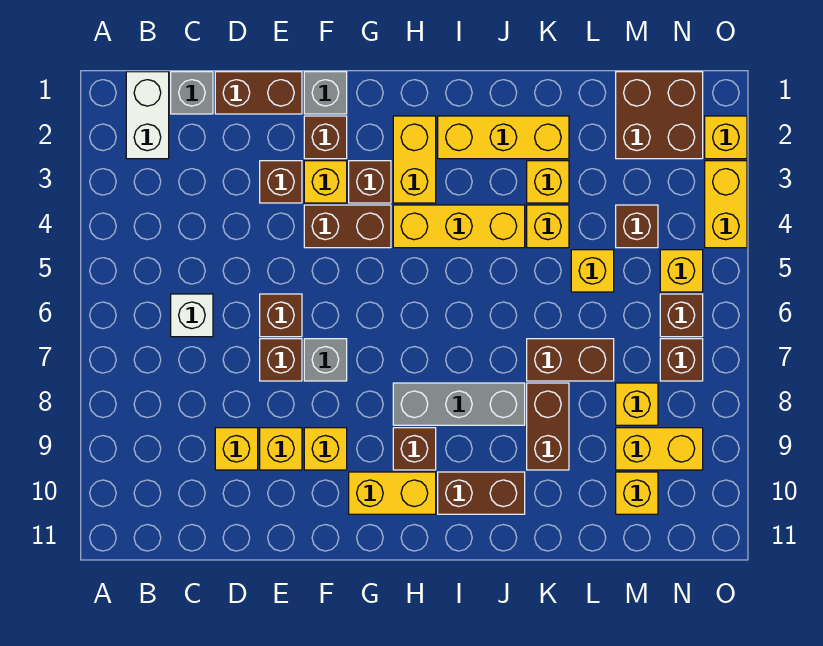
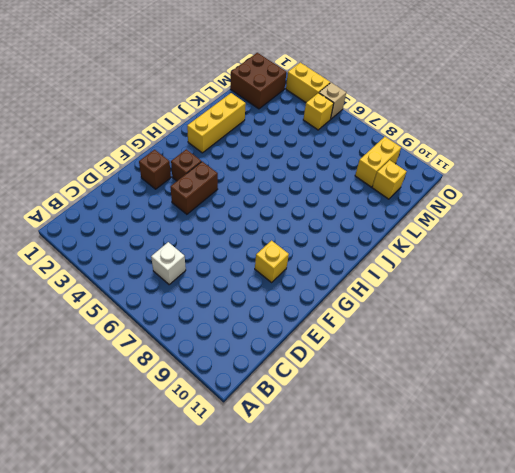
tan brick O5 level 1 -> none
none -> white brick B1:B2 level 1
none -> grey brick C1 level 1
none -> brown brick D1:E1 level 1
none -> yellow brick D9 level 1

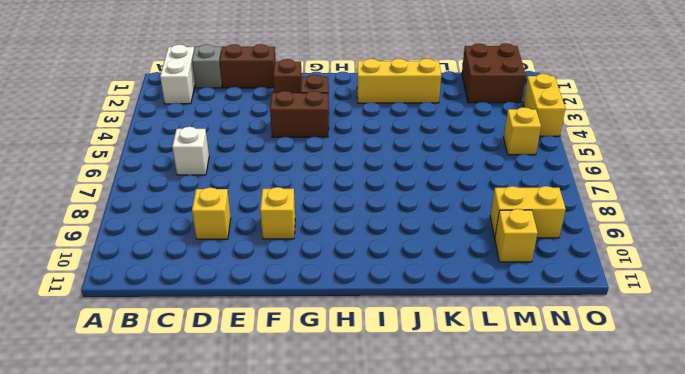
none -> brown brick E3 level 1
none -> brown brick E6 level 1
none -> brown brick E7 level 1
none -> yellow brick E9 level 1

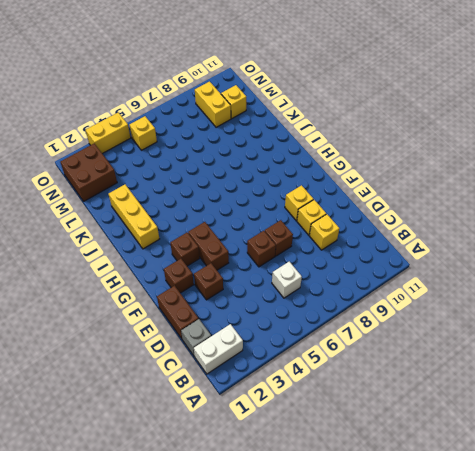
none -> grey brick F1 level 1
none -> yellow brick F3 level 1
none -> grey brick F7 level 1
none -> yellow brick G10:H10 level 1

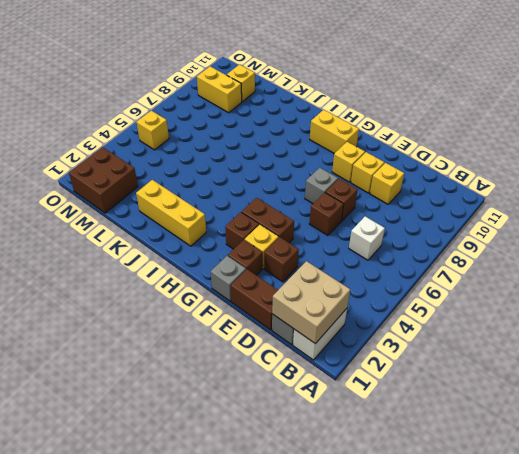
tan brick B1:C2 level 2 -> none
none -> yellow brick H2:H3 level 1
none -> yellow brick H4:J4 level 1
none -> grey brick H8:J8 level 1
none -> brown brick H9 level 1

